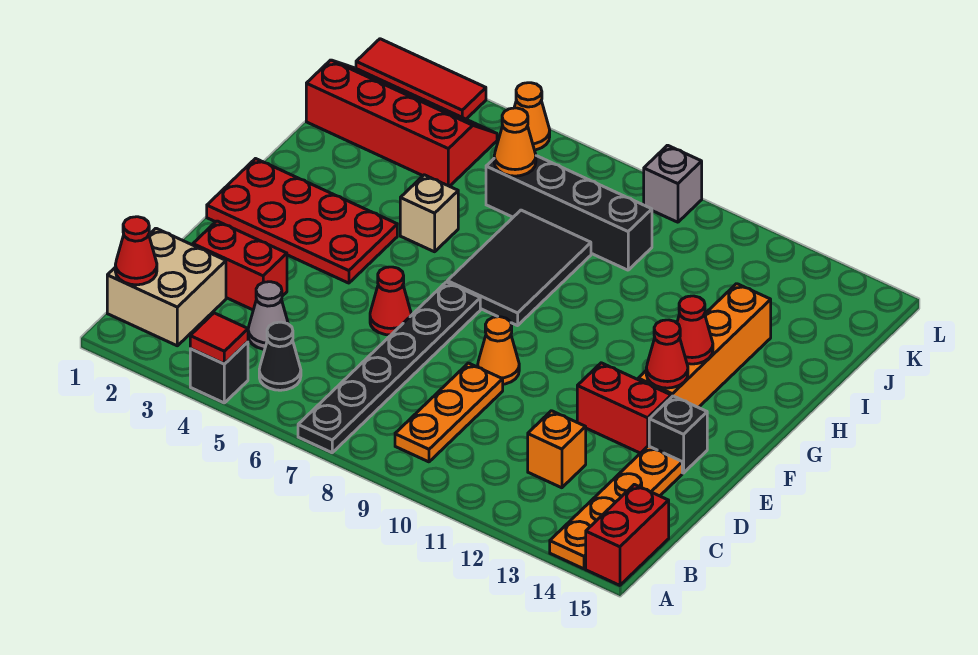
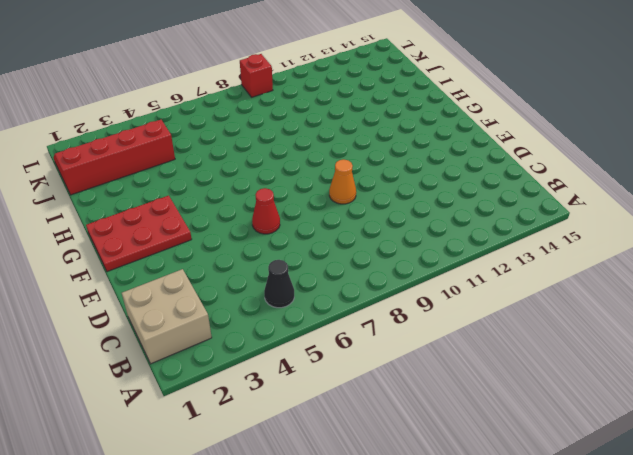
red plate F1:G3 level 1 -> red plate F1:G4 level 1
red brick L9 level 1 -> grey brick L9 level 1
none -> black brick A4 level 1
none -> black plate A7:F7 level 1
none -> orange plate A14:D14 level 1

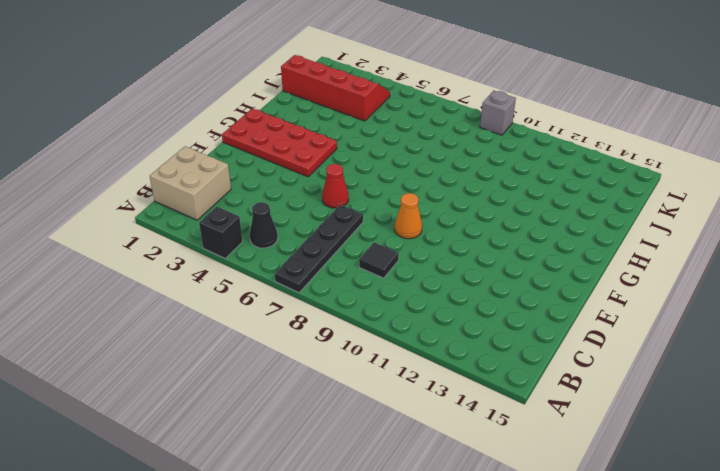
black plate A7:D7 level 1 -> black plate A7:F7 level 1
black tile C9 level 1 -> orange plate B9:D9 level 1
none -> orange plate A14:D14 level 1
none -> red brick A15:B15 level 1
none -> grey cone C4 level 1

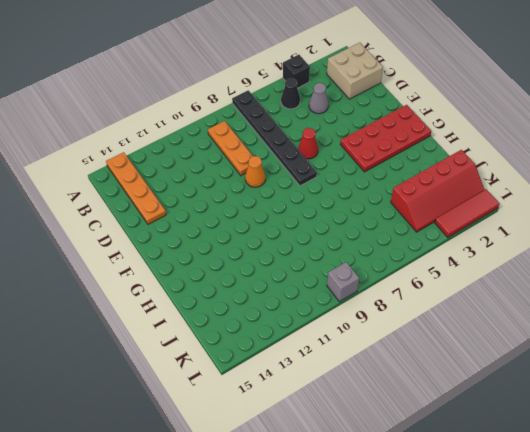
none -> red brick A15:B15 level 1
none -> orange brick C12 level 1
none -> red brick D2:D3 level 1

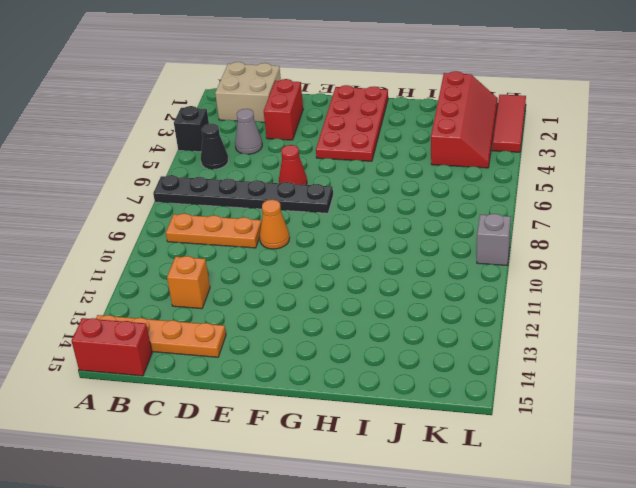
none -> red brick E12:E13 level 1
none -> black brick E14 level 1
none -> orange brick F13:I13 level 1

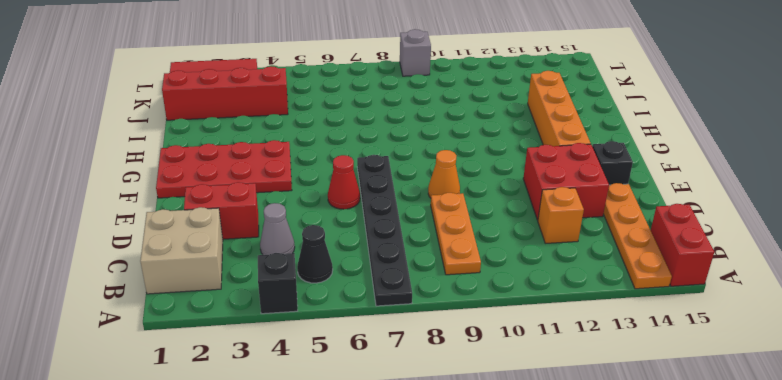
red brick D12:E13 level 1 -> red brick E12:E13 level 1
none -> black tile G7:I8 level 1
none -> tan brick H5 level 1
none -> black brick J6:J9 level 1

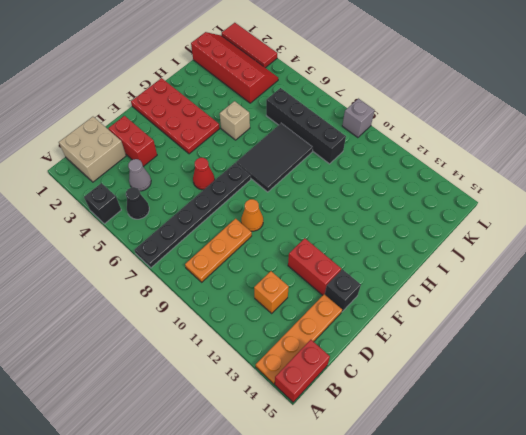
none -> orange brick F13:I13 level 1
none -> orange cone L5 level 1
none -> red tile A4 level 2

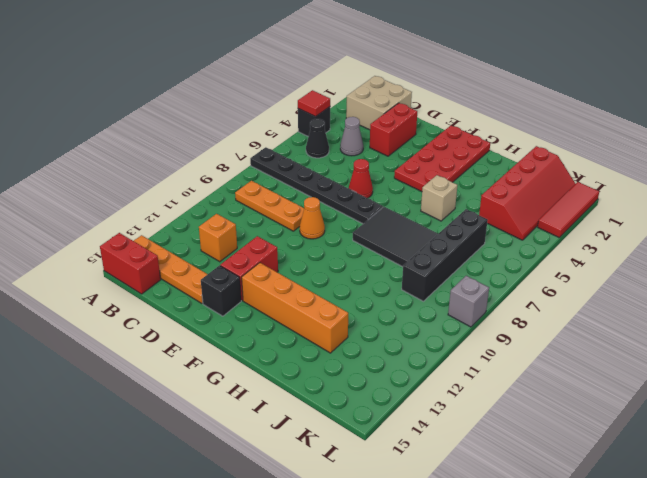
none -> orange cone L5 level 1
none -> red cone B1 level 2
none -> red cone F13 level 2

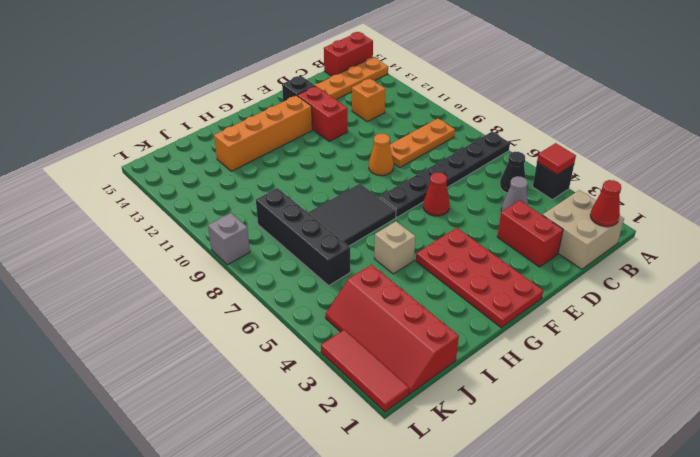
none -> orange cone L5 level 1
none -> red cone F13 level 2
none -> red cone G13 level 2

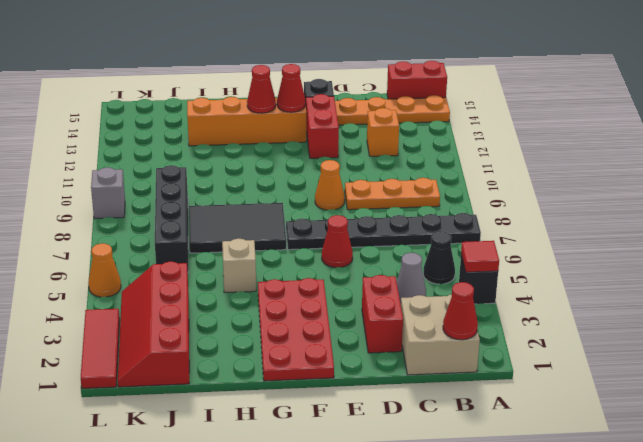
none -> orange cone J6 level 2

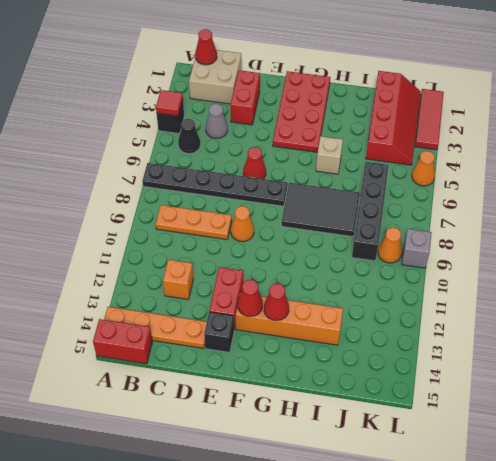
orange cone K9 level 1 -> orange cone J6 level 2

